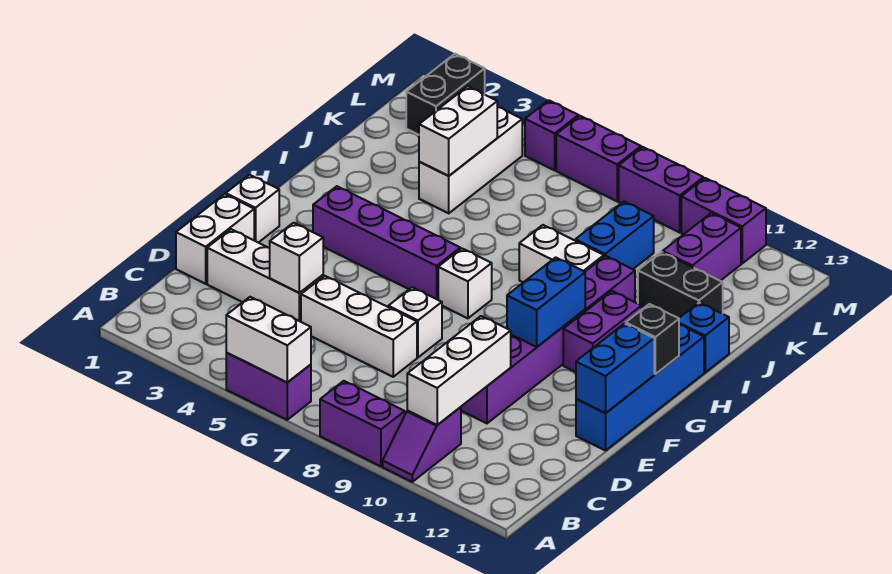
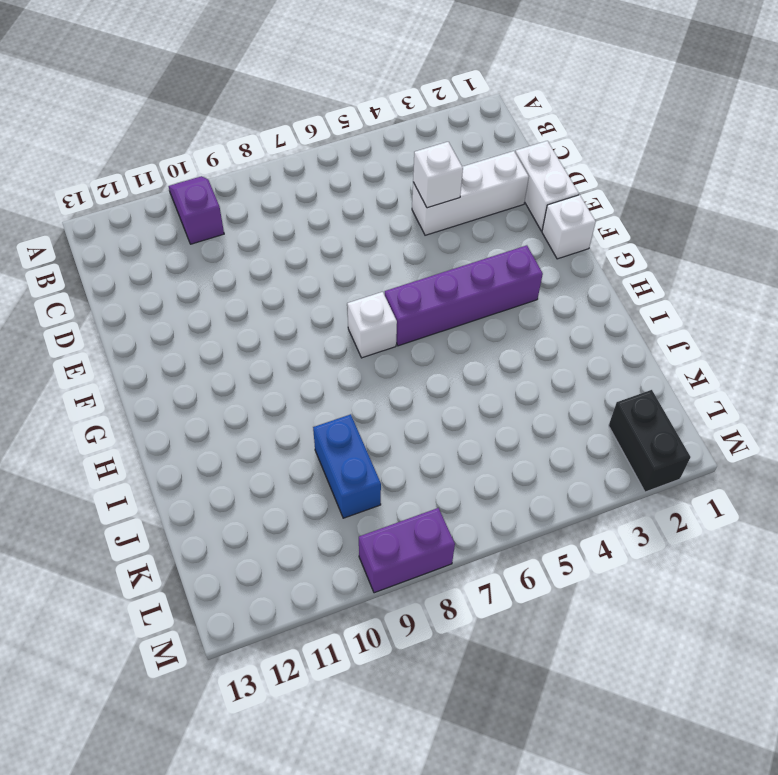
none -> purple brick A5:A6 level 1
none -> purple brick A8:A9 level 1
none -> white brick D5:D7 level 1
none -> purple brick D10:I10 level 1

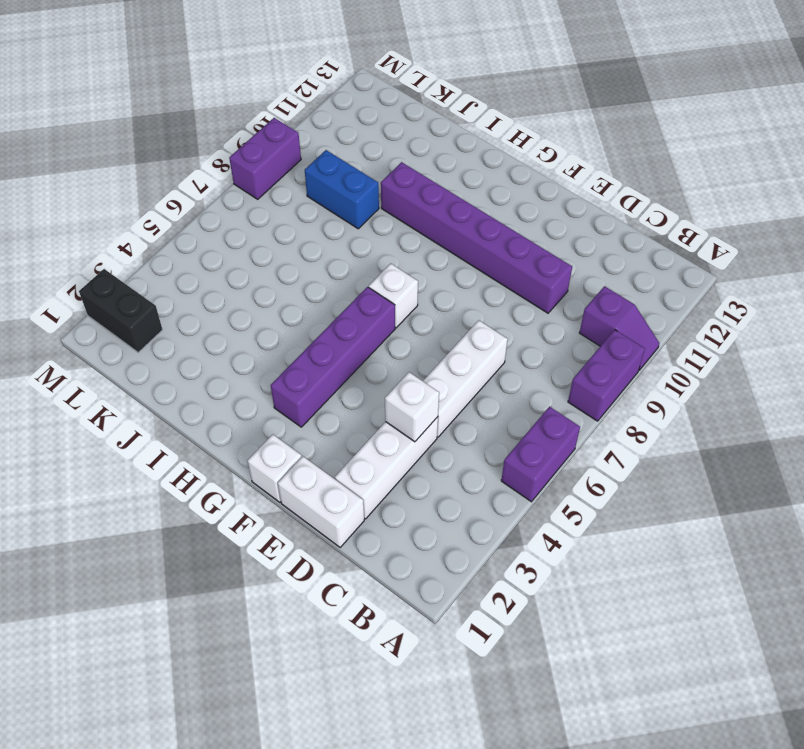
none -> white brick E7 level 1
none -> blue brick E13:H13 level 1
none -> purple brick G11:H11 level 1
none -> white brick I8:I9 level 1

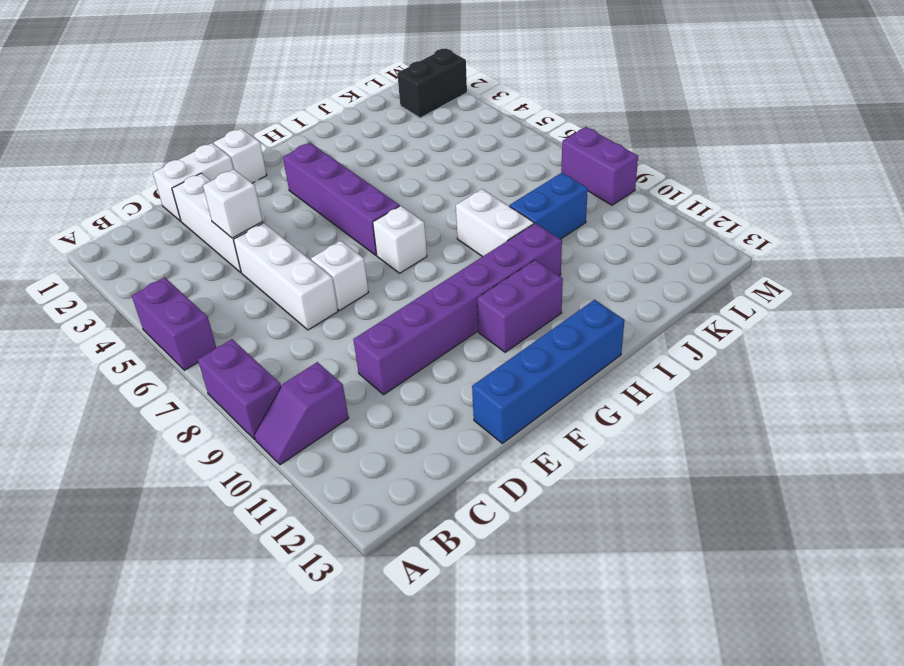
none -> blue brick I13 level 1
none -> white brick J4:L4 level 1
none -> black brick J11:J12 level 1
none -> purple brick K11:L11 level 1

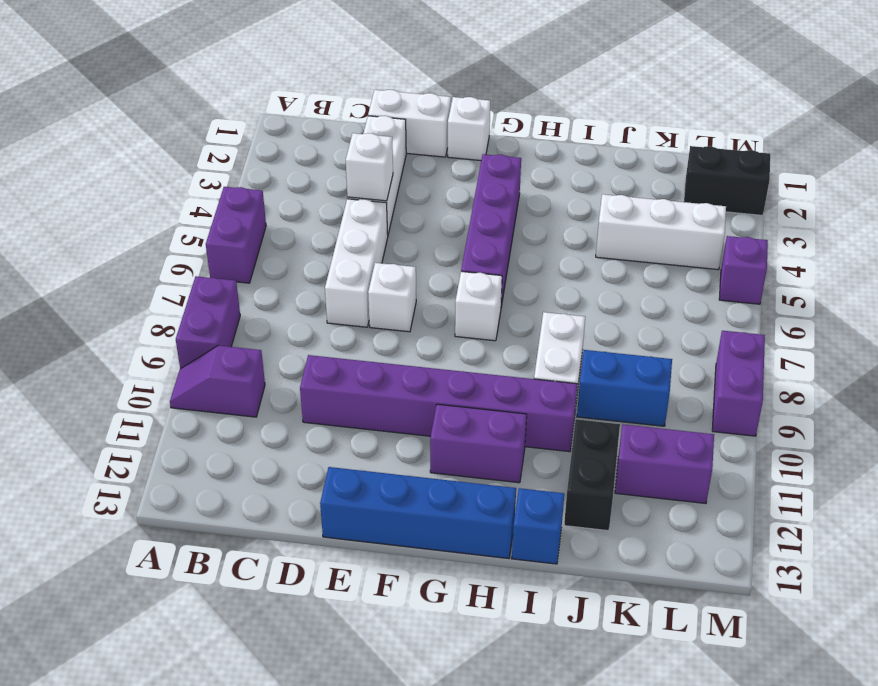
none -> purple brick M6:M7 level 1
none -> purple brick M10:M11 level 1
none -> white brick A5:A6 level 2
none -> white brick B10:D10 level 2

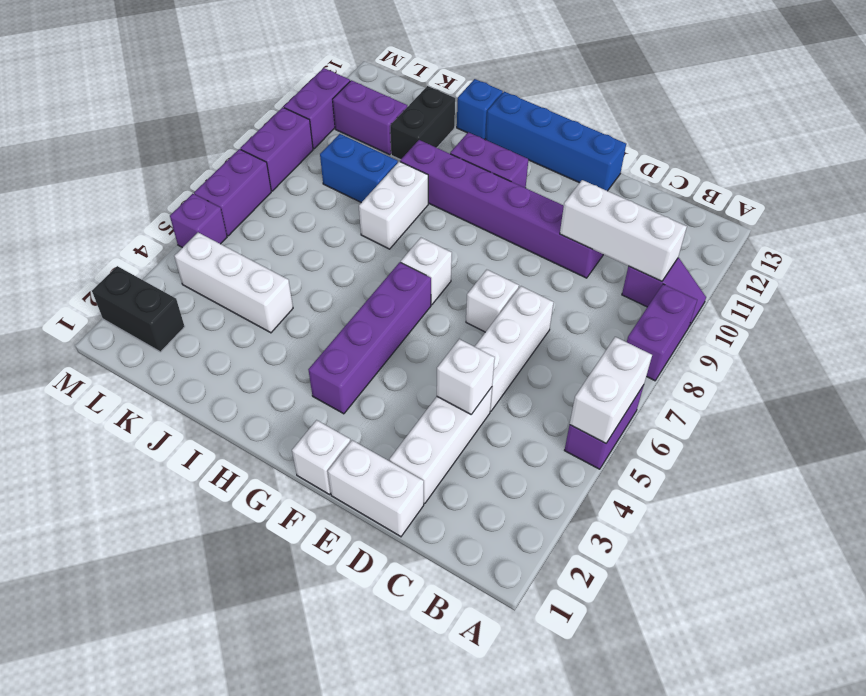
none -> blue brick E13:F13 level 2
none -> blue brick F10:G10 level 2
none -> black brick G13 level 2
none -> white brick J4:K4 level 2

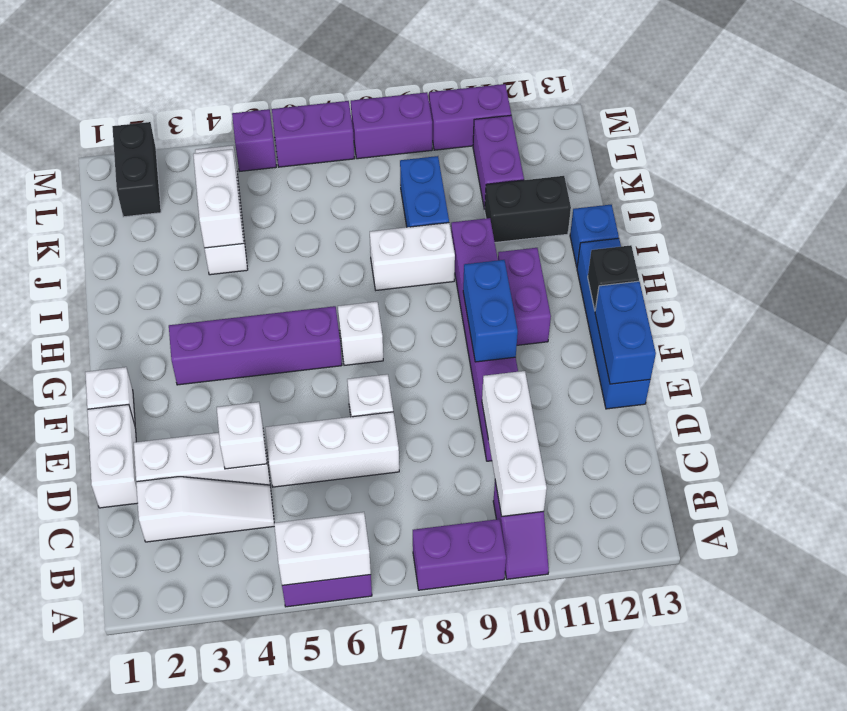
white slope C2:C4 level 1 top 2 -> none

